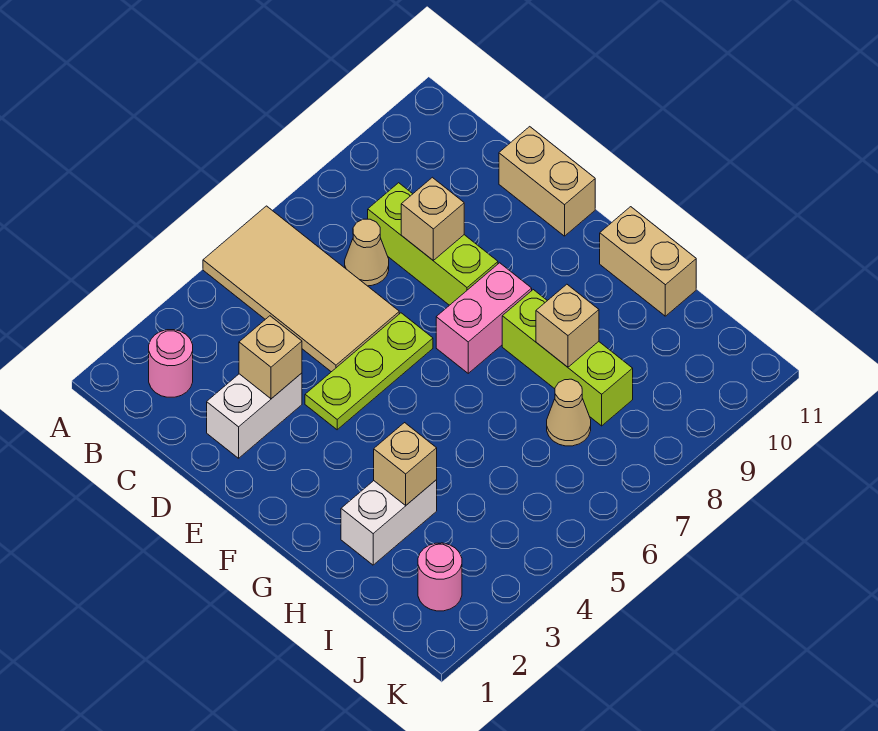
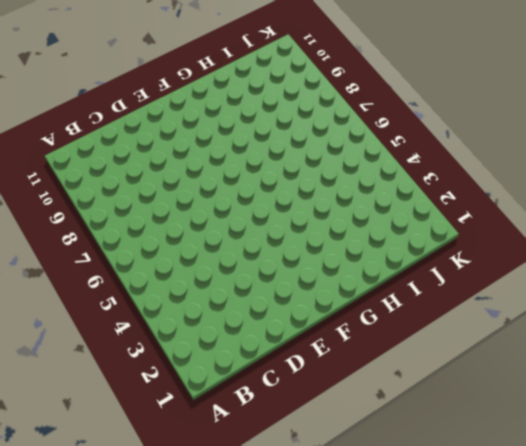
none -> tan tile A5:D6 level 1
none -> pink round brick B2 level 1
none -> tan cone C7 level 1

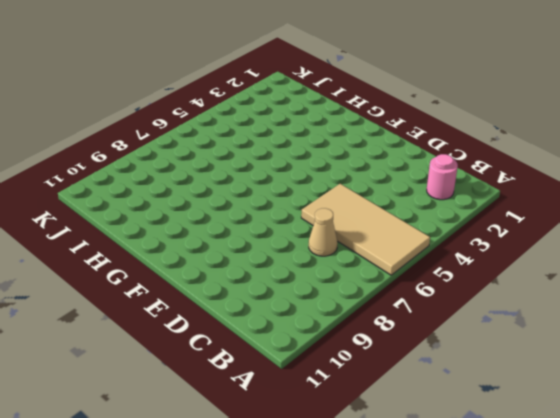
none -> lime brick C8:E8 level 1
none -> white brick D2:D3 level 1
none -> tan brick D11:E11 level 1

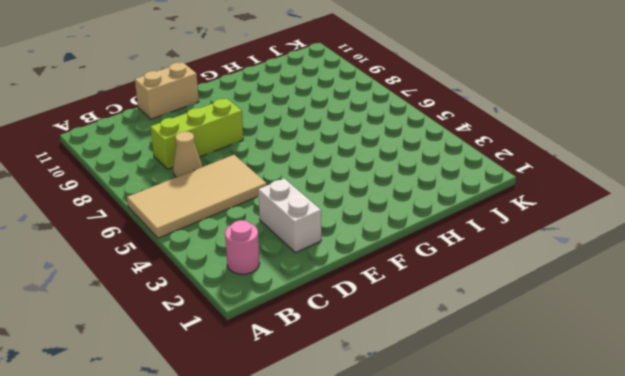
none -> lime plate E4:E6 level 1
none -> pink brick F7:F8 level 1
none -> lime brick G8:I8 level 1

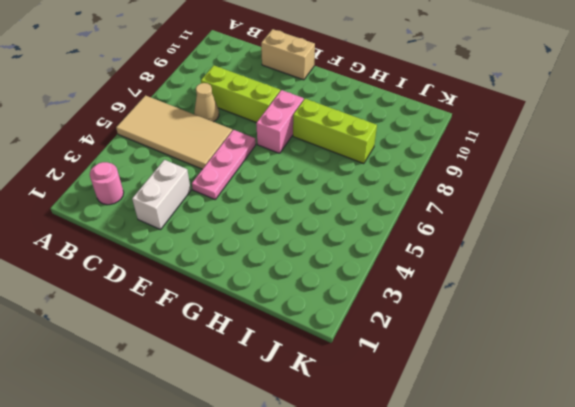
pink plate E4:E6 level 1 -> lime plate E4:E6 level 1
none -> tan brick G11:H11 level 1
none -> white brick H2:H3 level 1
none -> tan cone I7 level 1

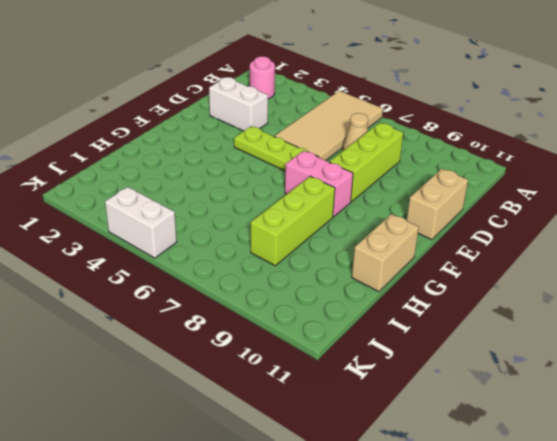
white brick K4:K5 level 1 -> white brick H2:H3 level 1
none -> tan cone I7 level 1
none -> pink round brick J2 level 1
none -> tan brick D3 level 2

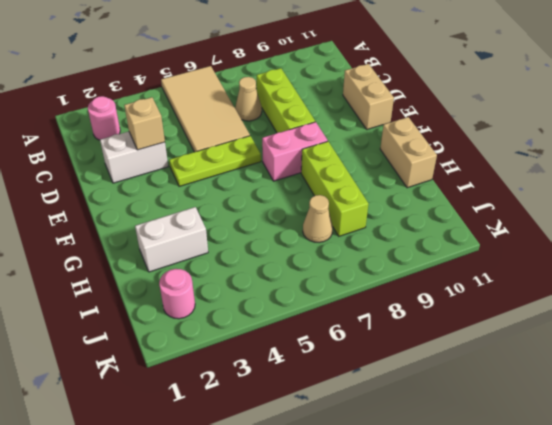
none -> tan brick D8 level 2
none -> tan brick H3 level 2
none -> tan brick H8 level 2

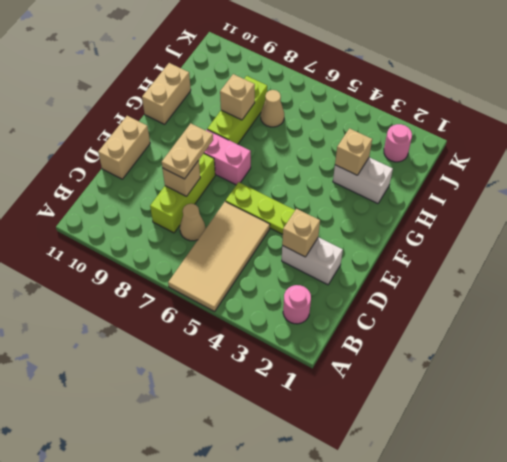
tan plate D8:E8 level 3 -> none

